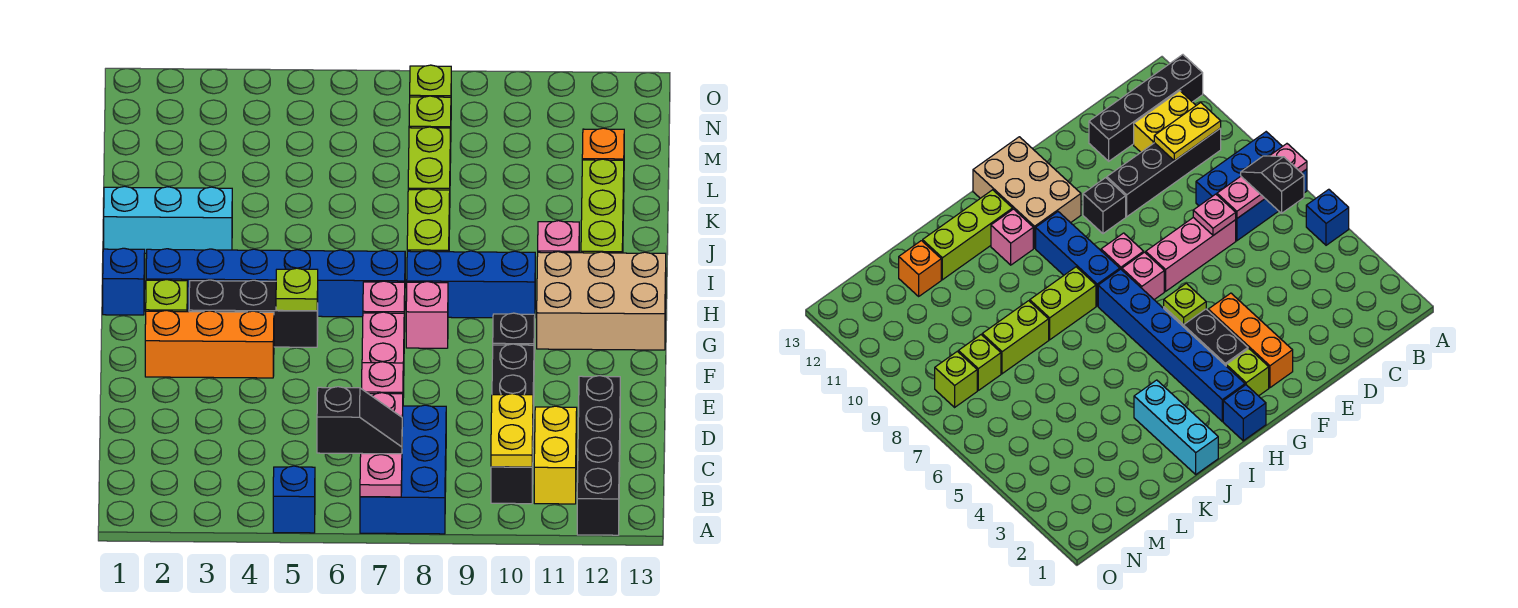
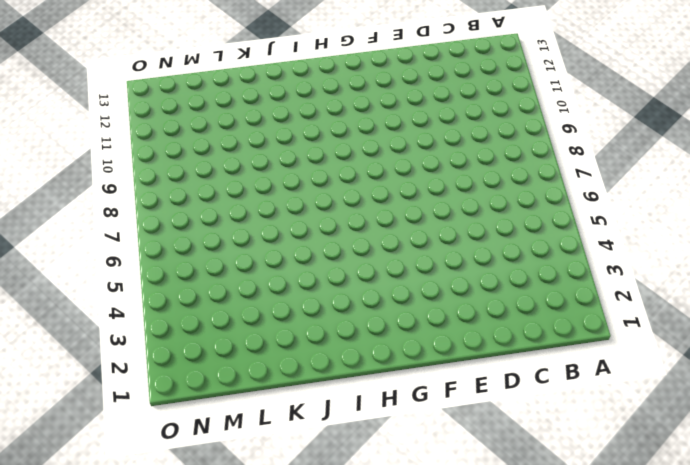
none -> blue brick A5 level 1
none -> blue brick A7:C8 level 1
none -> black brick A12:D12 level 1

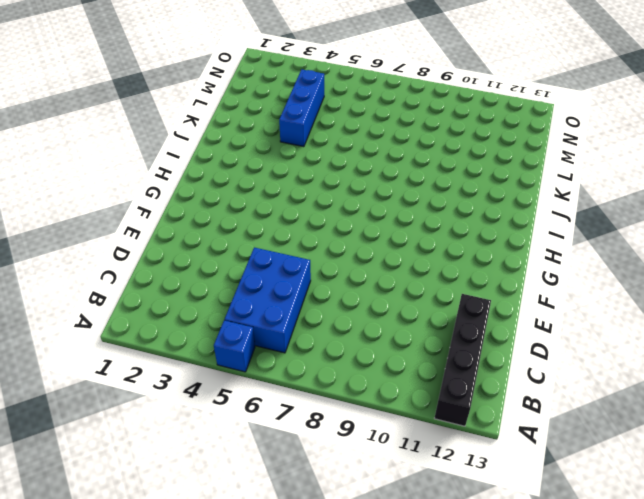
blue brick B5:D6 level 1 -> blue brick A7:C8 level 1
blue brick K4:M4 level 1 -> blue brick H8:H10 level 1
none -> black brick B10:E10 level 1
none -> yellow brick B11:C11 level 1
none -> pink brick D7:F7 level 1

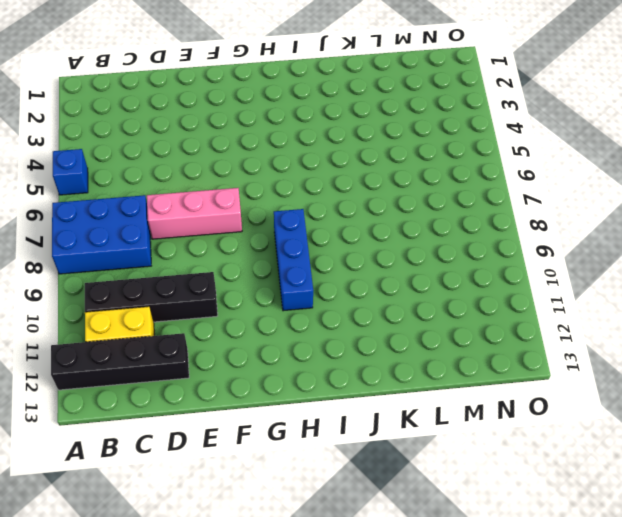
none -> orange brick F2:F4 level 1
none -> black brick F10 level 1
none -> lime brick G2 level 1

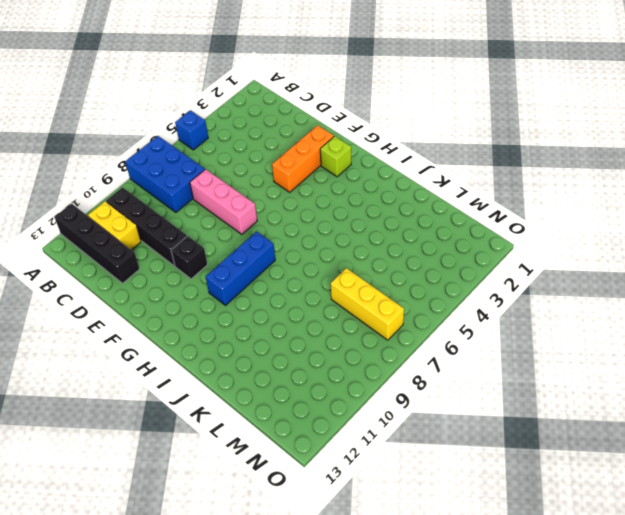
yellow brick L7:N7 level 1 -> none
none -> black brick G3:G5 level 1
none -> pink brick G7 level 1
none -> pink brick G8 level 1

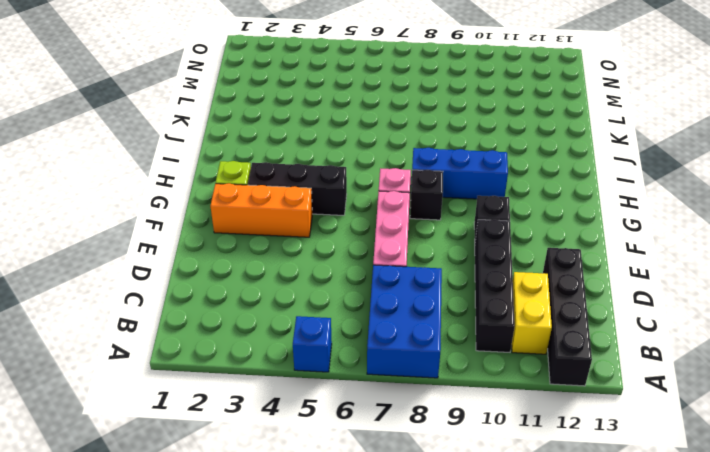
black brick G8 level 1 -> pink brick G8 level 1
none -> tan brick G11:H13 level 1
none -> blue brick H1 level 1
none -> blue brick H2:H7 level 1

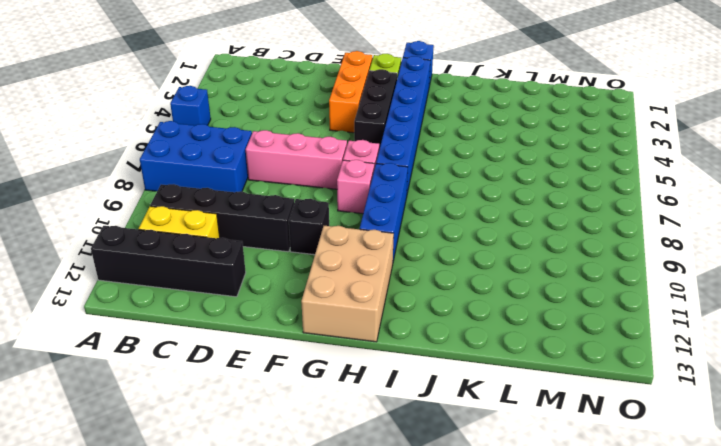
none -> lime brick I8:J8 level 1
none -> pink brick I11 level 1
none -> lime brick I12:K12 level 1

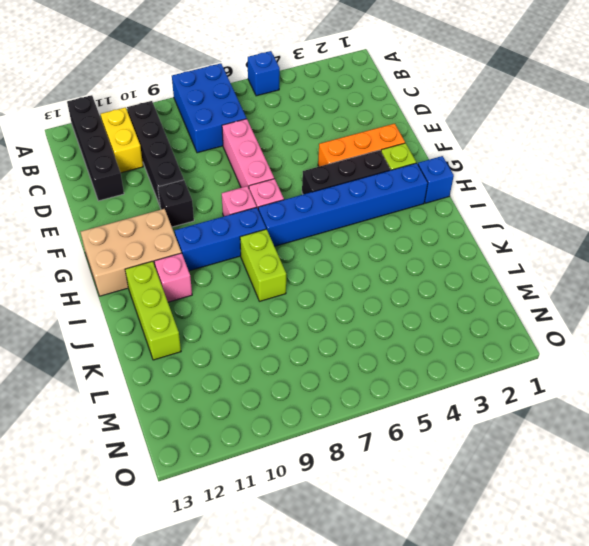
none -> cyan brick J1:J3 level 1
none -> lime brick K8:L8 level 1
none -> orange brick L12 level 1

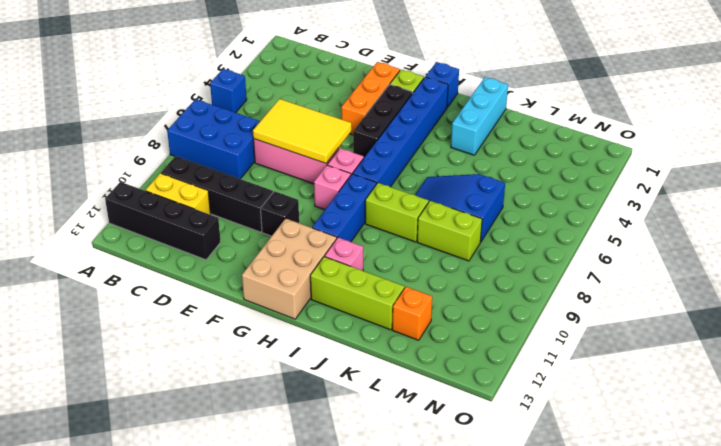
yellow tile D6:F7 level 2 -> pink plate D7 level 2
blue slope J6:L7 level 1 top L -> none
none -> lime brick M8 level 1
none -> lime brick N8 level 1
none -> pink plate A7:C7 level 2

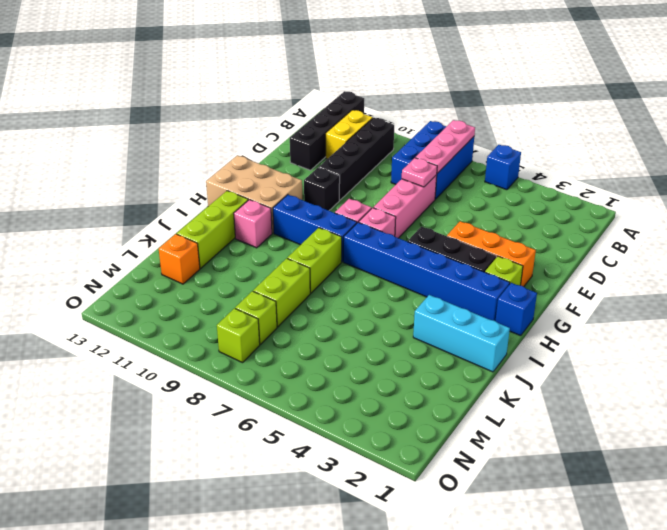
none -> yellow plate B10:C10 level 2
none -> lime plate G5 level 2
none -> black slope B6:B7 level 3 top 6

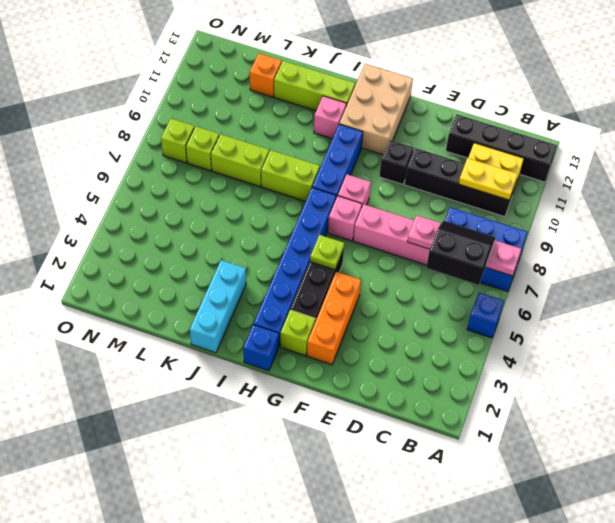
black slope B6:C7 level 3 top 6 -> black slope B6:B7 level 3 top 6

